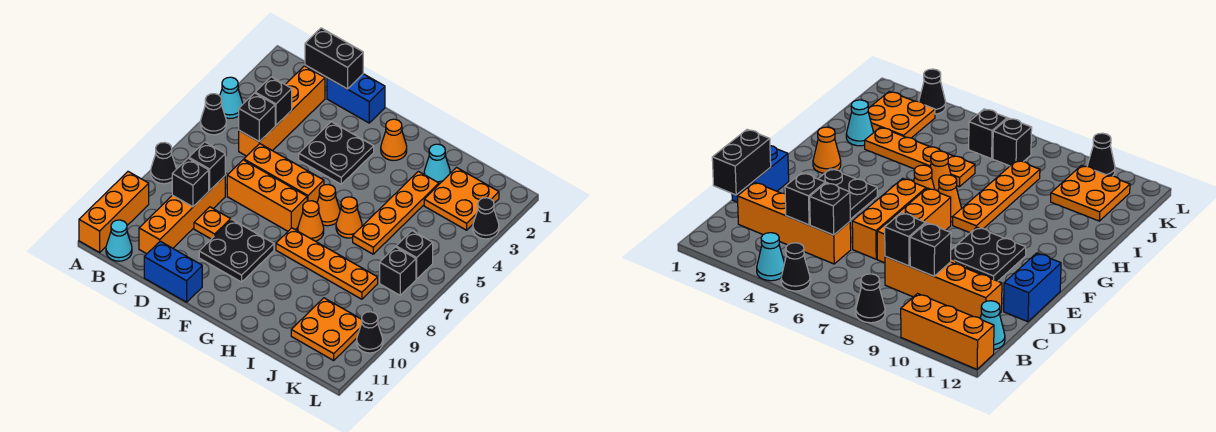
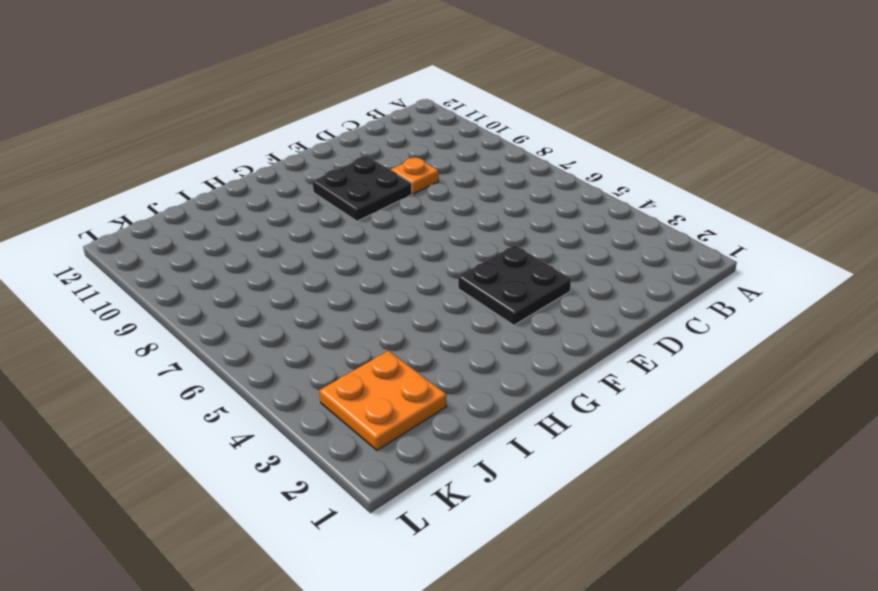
none -> cyan cone A4 level 1
none -> black cone A5 level 1
none -> black cone A8 level 1
none -> orange brick A10:A12 level 1

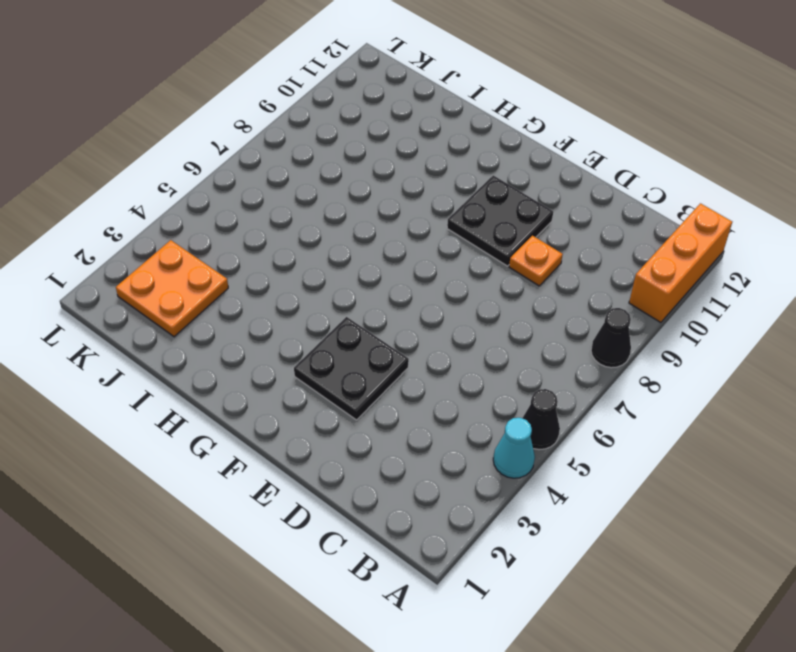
none -> cyan cone B12 level 1
none -> orange brick C2:C5 level 1
none -> orange brick C8:C11 level 1
none -> blue brick D1:E1 level 1

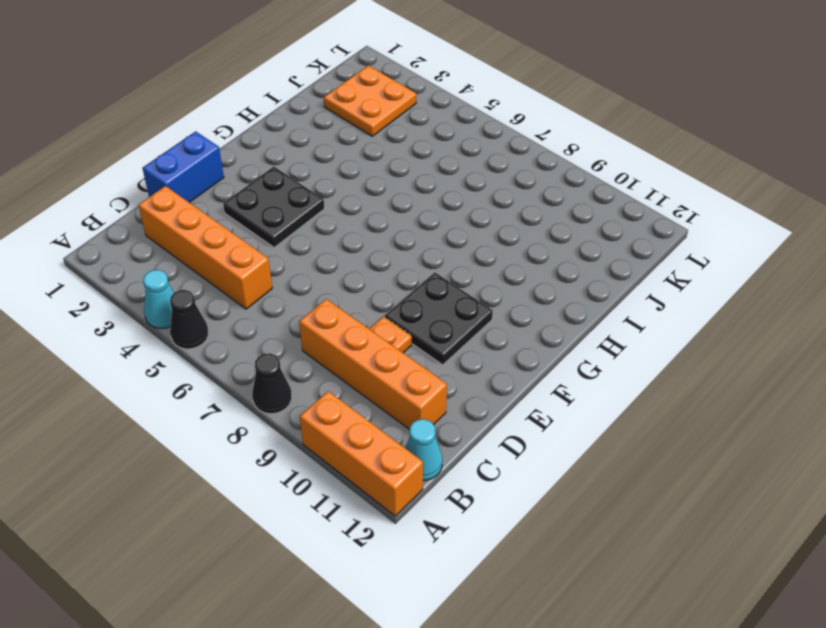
none -> orange brick D6:F6 level 1
none -> orange brick D7:F7 level 1
none -> blue brick D12:E12 level 1
none -> orange cone G2 level 1

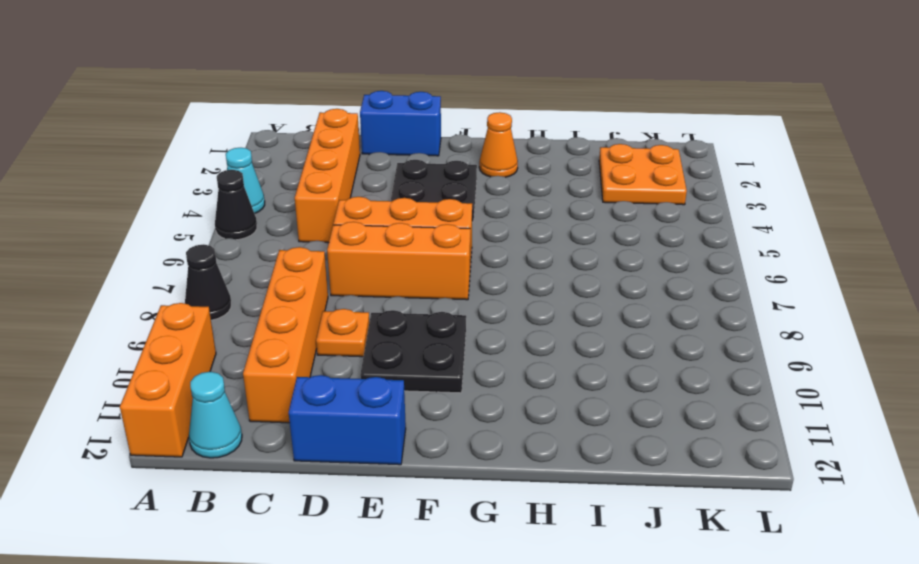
none -> orange cone G6 level 1
none -> orange cone G7 level 1
none -> orange plate G8:J8 level 1
none -> orange cone H6 level 1

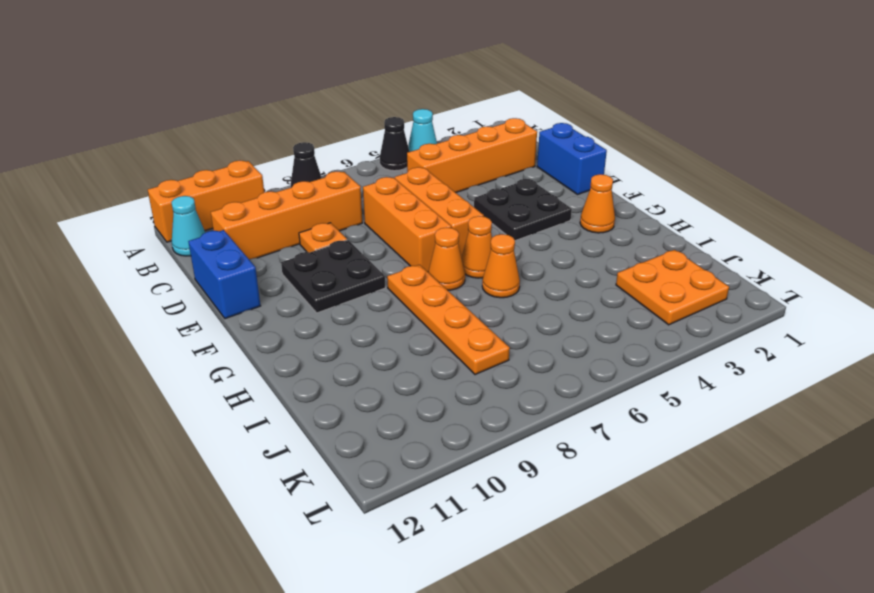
none -> cyan cone I2 level 1
none -> orange plate I3:I6 level 1
none -> orange plate J10:K11 level 1
none -> black brick K6 level 1

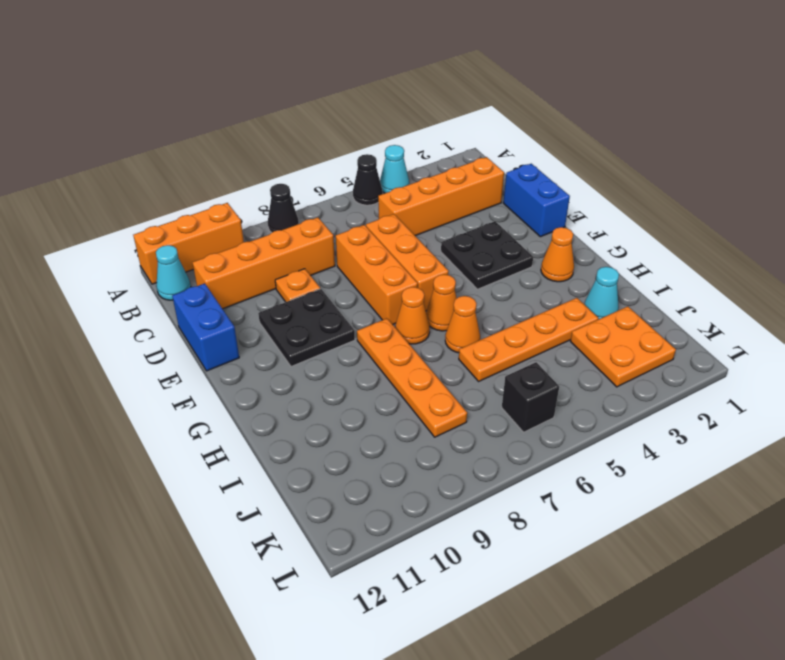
none -> orange plate J10:K11 level 1
none -> black brick K7 level 1
none -> black cone L3 level 1
none -> black cone L10 level 1

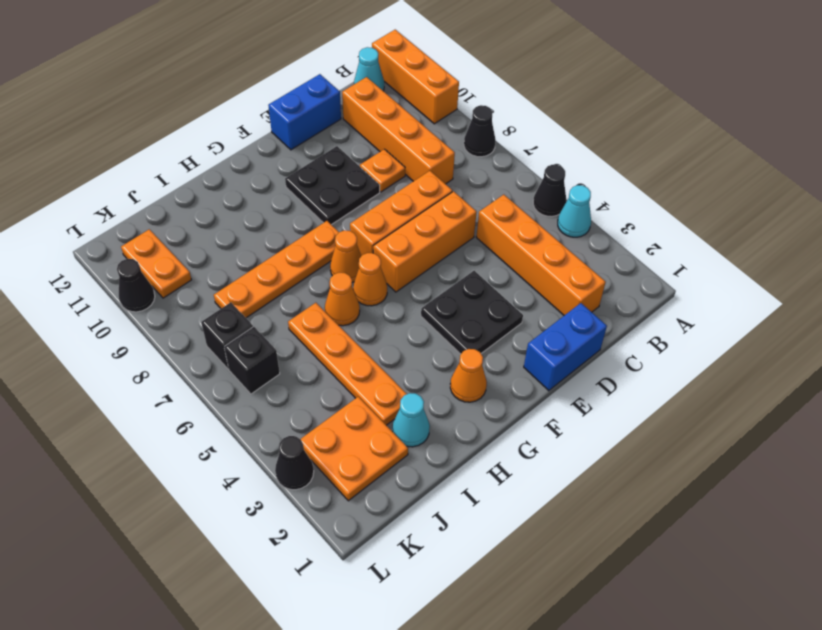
orange plate K10:K11 level 1 -> orange plate J10:K11 level 1
none -> black brick C1:D1 level 2
none -> black brick C4 level 2
none -> black brick C5 level 2
none -> black brick C8 level 2

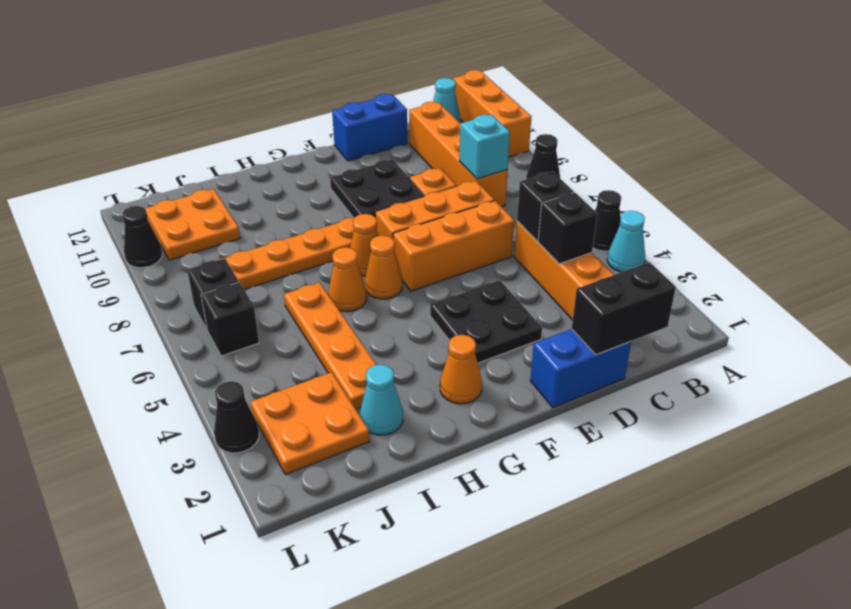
cyan brick C8 level 2 -> black brick C8 level 2
none -> black brick C9 level 2

